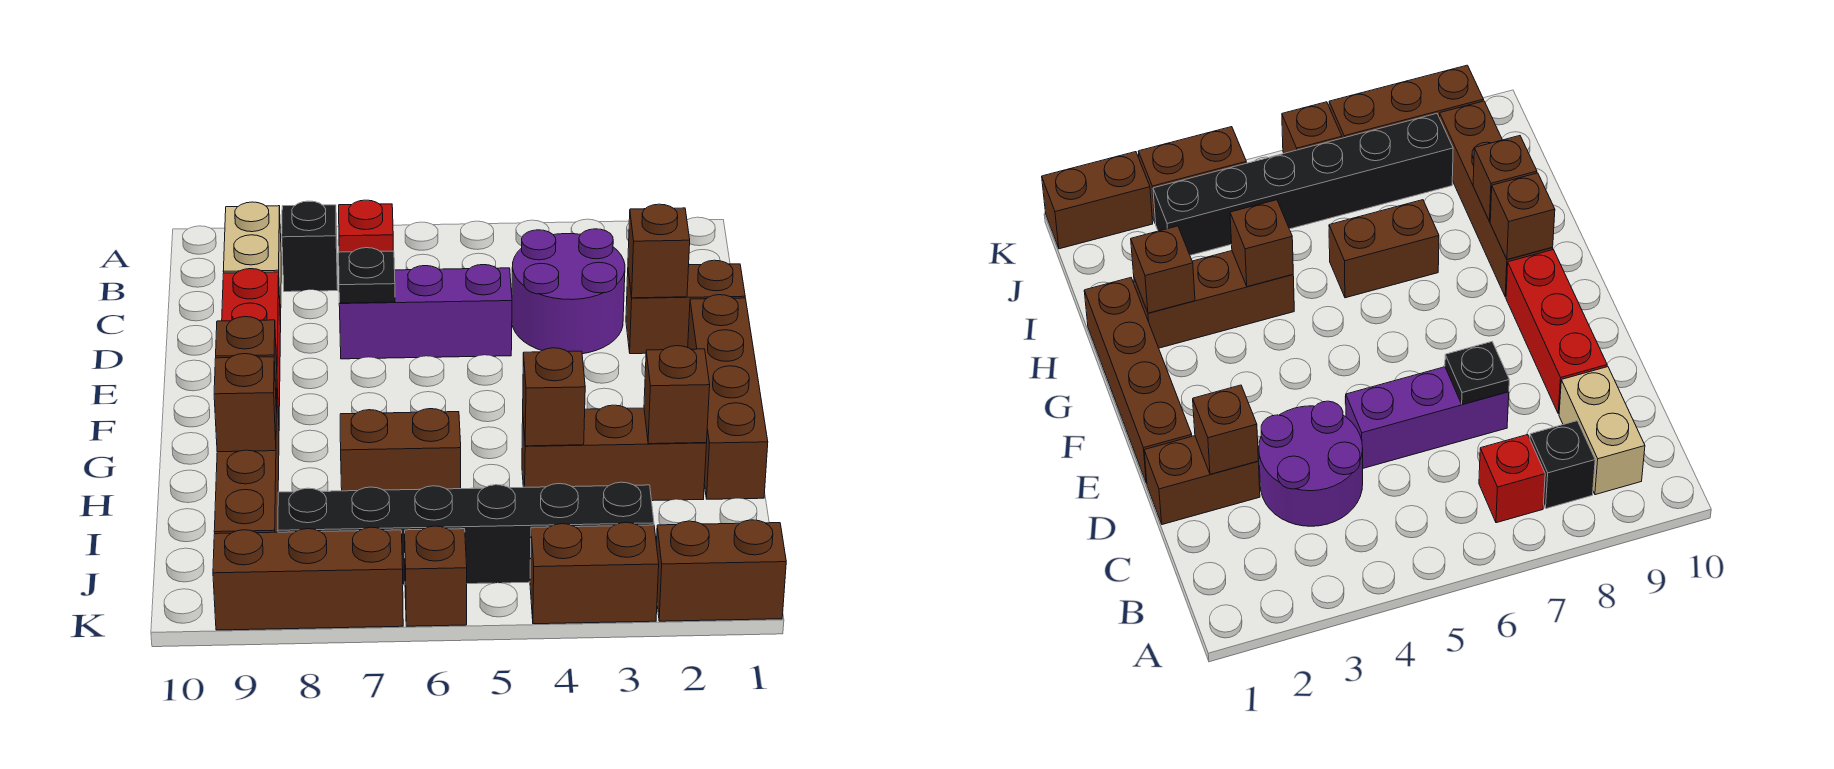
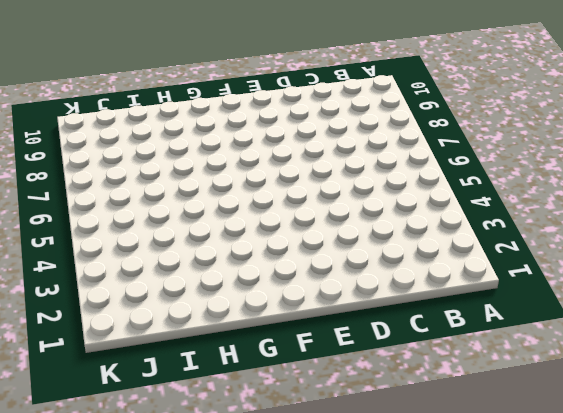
none -> red brick B7 level 1
none -> black brick B8 level 1
none -> tan brick B9:C9 level 1

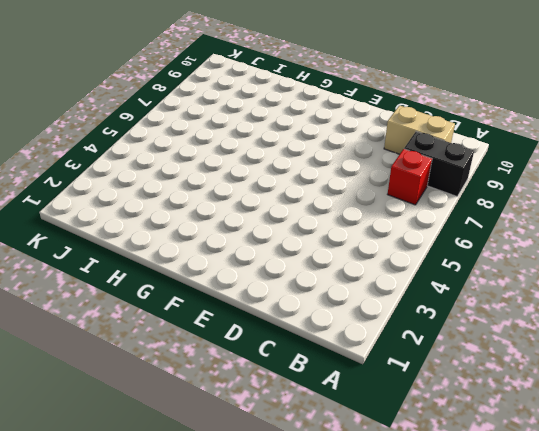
black brick A8:B8 level 1 -> black brick B8 level 1
none -> purple round brick C3:D4 level 1
none -> brown brick D1:D2 level 1
none -> purple brick D5:D7 level 1

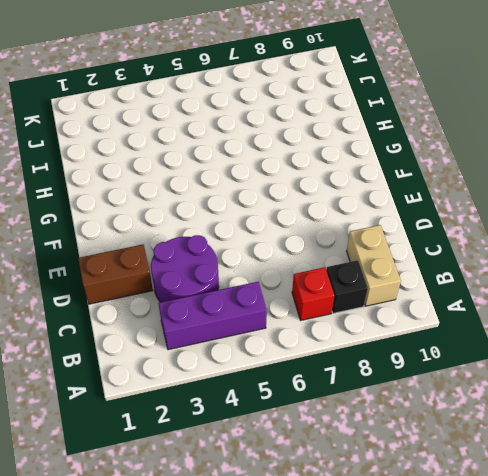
purple brick B3:B5 level 1 -> purple brick D5:D7 level 1
none -> red brick D9:F9 level 1
none -> brown brick E1:H1 level 1
none -> brown brick G9:J9 level 1

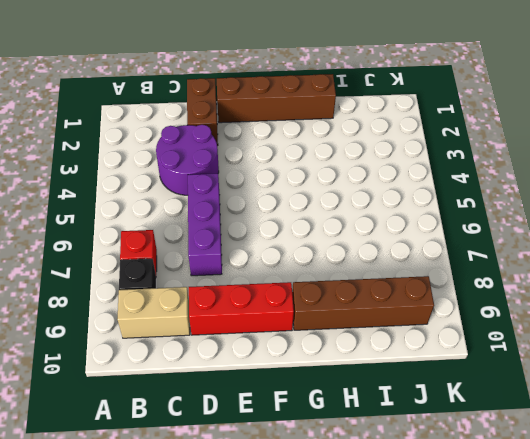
none -> brown brick H2:H4 level 1
none -> brown brick H6:H7 level 1
none -> black brick J3:J8 level 1

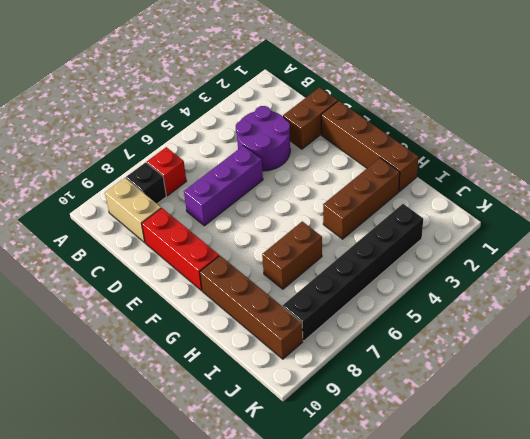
none -> brown brick K1:K2 level 1
none -> brown brick K3:K4 level 1
none -> brown brick K6 level 1

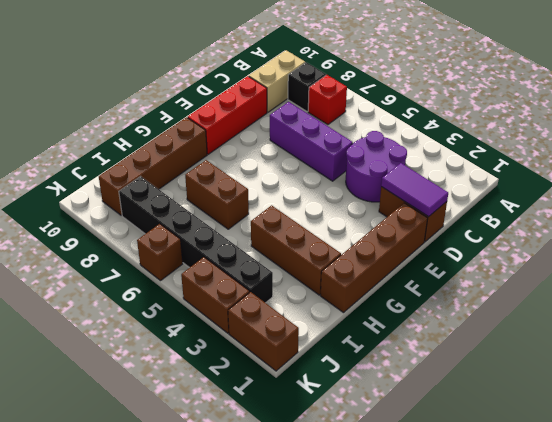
purple tile D1:D2 level 2 -> brown brick D2 level 2
none -> brown brick K7:K9 level 1
none -> black plate D7 level 2
none -> brown brick G9 level 2

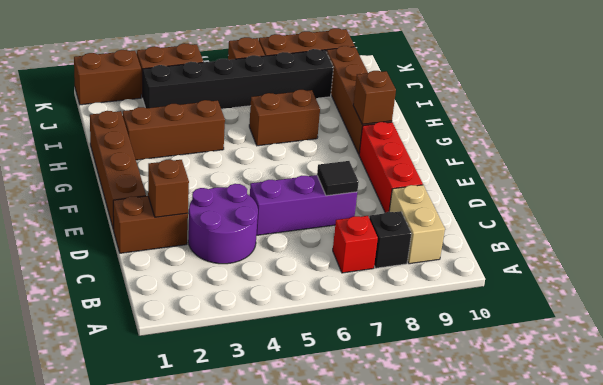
black tile D7 level 2 -> black plate D7 level 2
none -> brown brick H2 level 2
none -> brown brick H4 level 2
none -> brown brick H9 level 2

